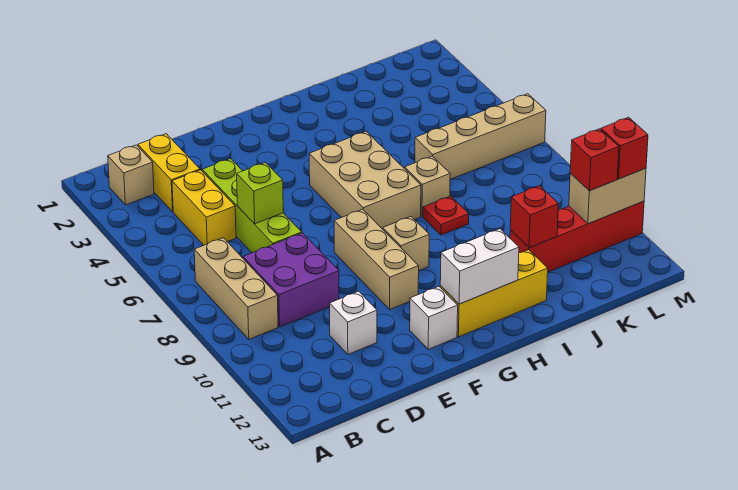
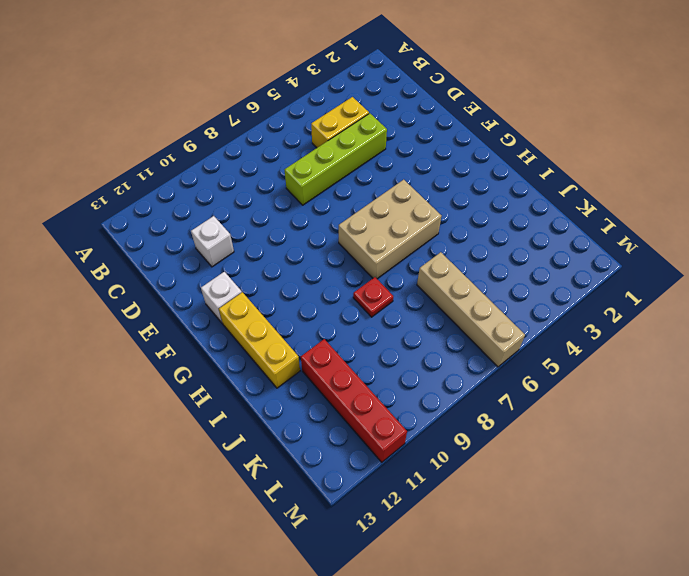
none -> tan brick B2 level 1
none -> tan brick B7:B9 level 1
none -> yellow brick C2:C3 level 1

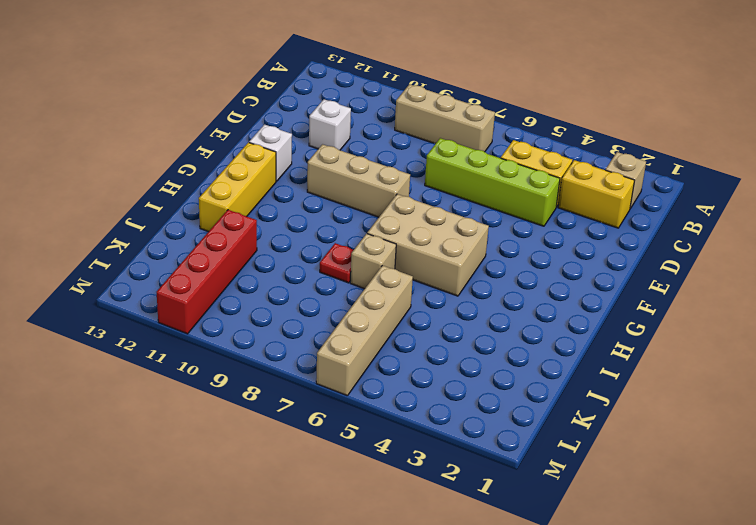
none -> purple brick C8:D9 level 1
none -> tan brick G9 level 1
none -> lime brick D6 level 2

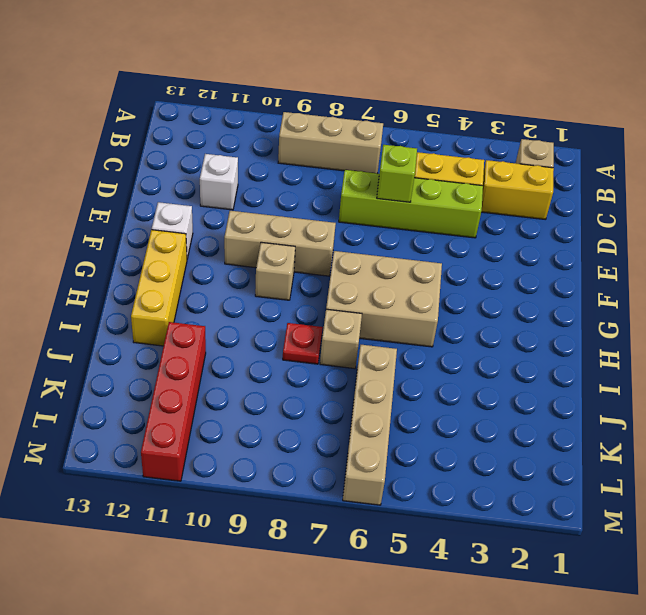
none -> purple brick C8:D9 level 1
none -> white brick G12:H12 level 2
none -> red brick J11 level 2

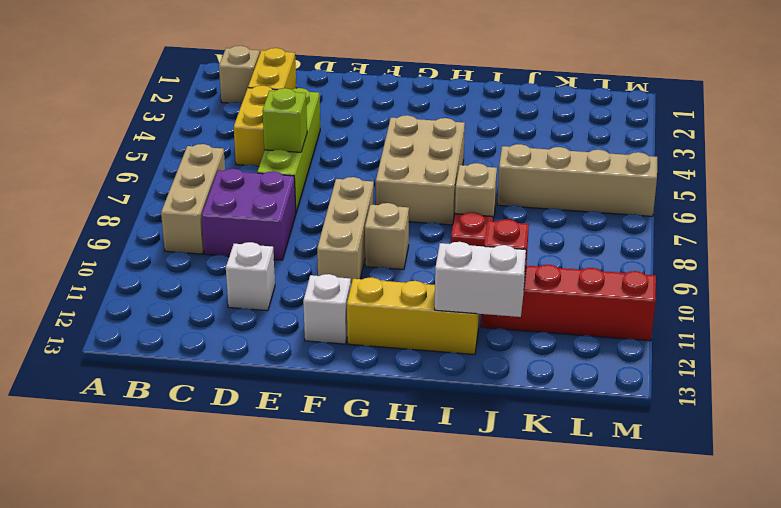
white brick I12:J12 level 2 -> white brick G12:H12 level 2
none -> tan brick L11:M11 level 2
none -> red brick L11 level 3
none -> red brick M11 level 3

